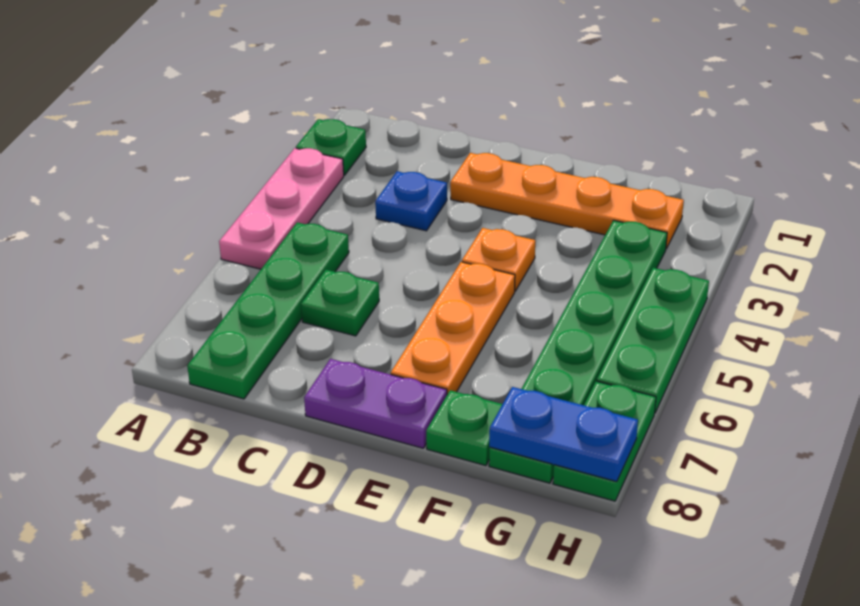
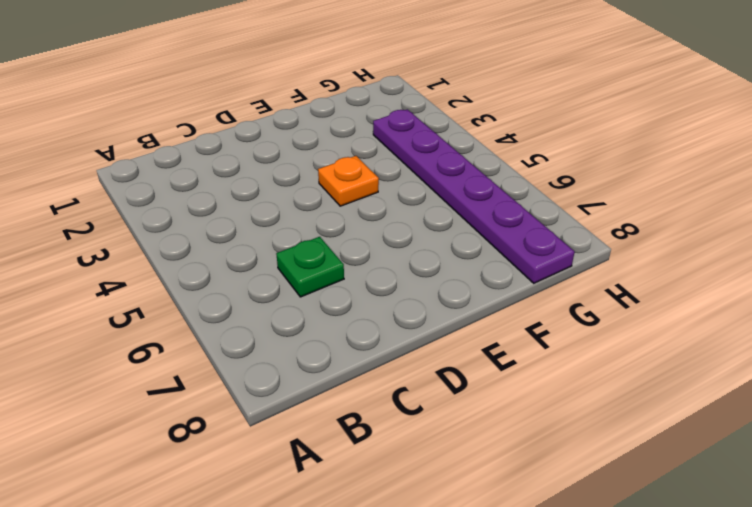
purple plate G3:G8 level 1 -> green plate G3:G8 level 1
none -> green plate A2 level 1
none -> pink plate A3:A5 level 1
none -> green plate B5:B8 level 1

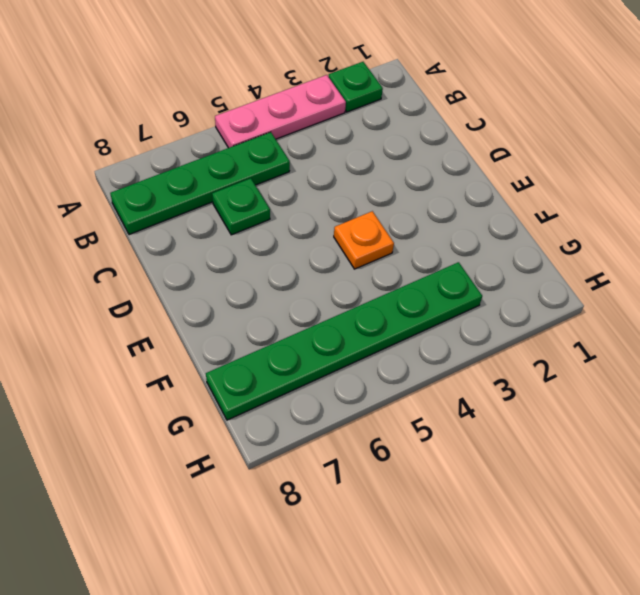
none -> blue plate C3 level 1
none -> orange plate D2:G2 level 1
none -> purple plate D8:E8 level 1

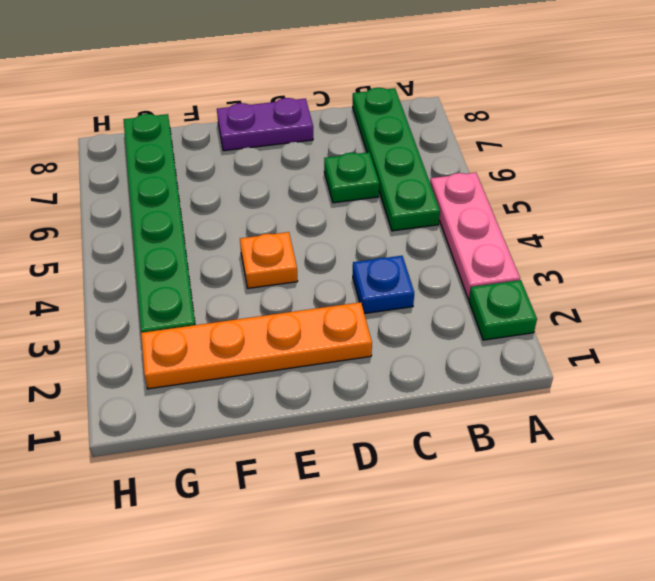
none -> orange plate E5:E7 level 1
none -> green plate F8 level 1
none -> green plate H4:H6 level 1

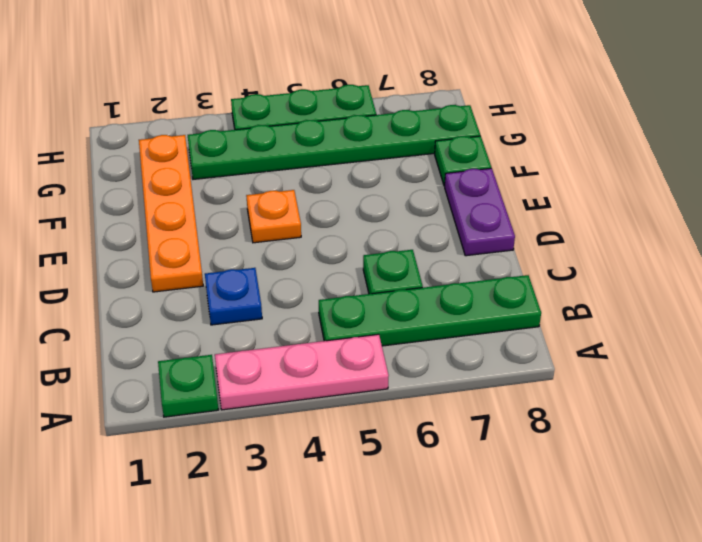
none -> orange plate E5:E7 level 1
none -> green plate H7:H8 level 1
none -> blue plate G8:H8 level 2

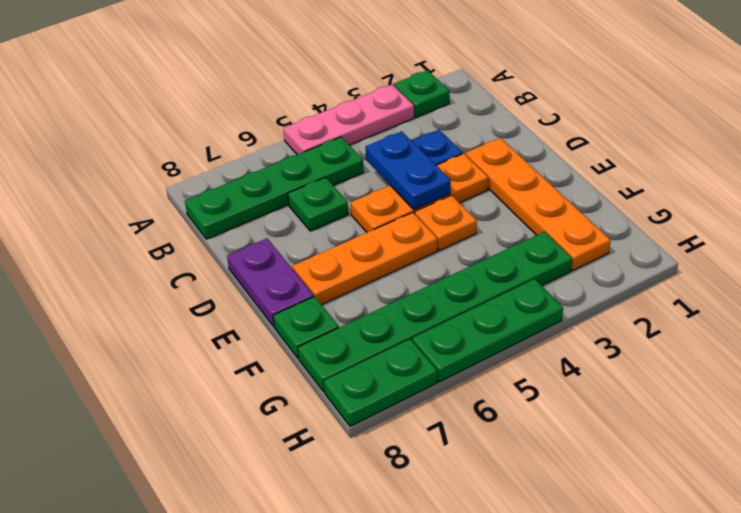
blue plate C4:D4 level 2 -> blue plate G8:H8 level 2
orange plate D3:D5 level 1 -> none

